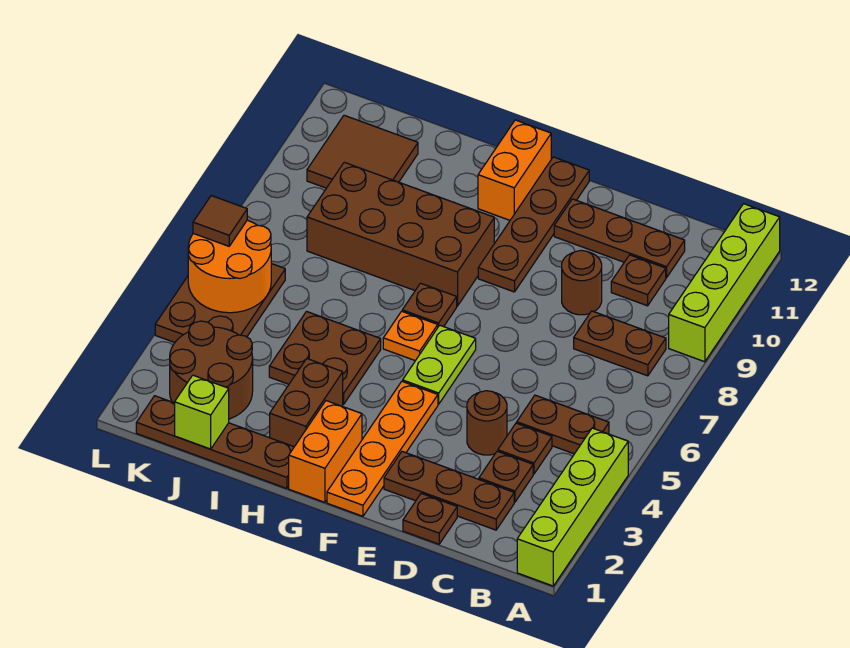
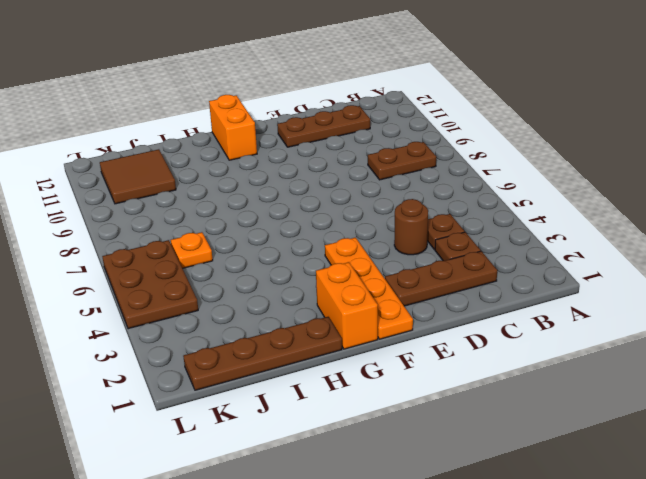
orange plate J6 level 1 -> orange plate G6 level 1
none -> lime brick A1:A4 level 1
none -> lime brick A9:A12 level 1
none -> brown plate B5:C5 level 1

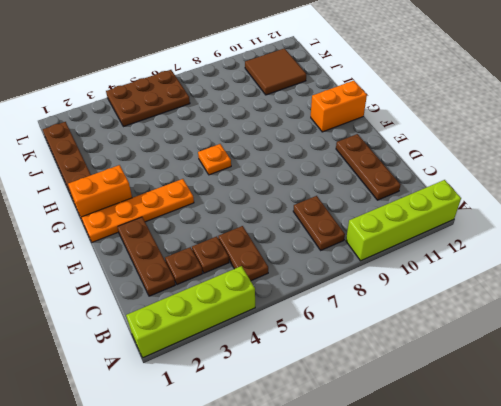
none -> brown plate C10 level 1
none -> brown plate D1 level 1
none -> brown round brick D4 level 1

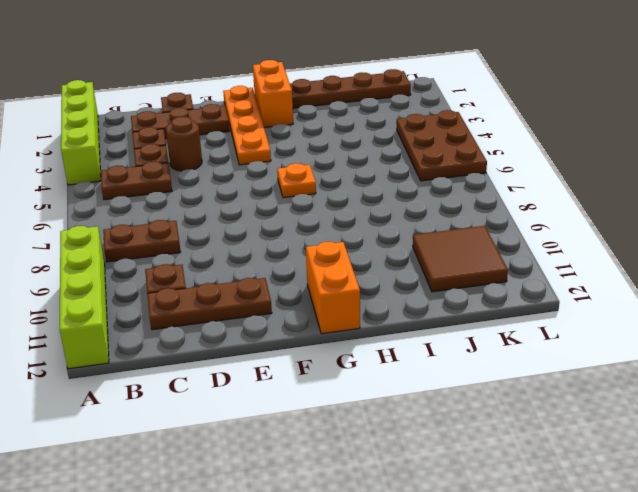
none -> brown round brick D9 level 1
none -> lime plate F5:F6 level 1
none -> brown plate F9:F12 level 1

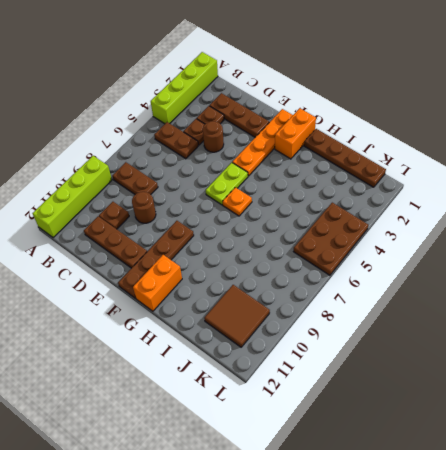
none -> brown plate D1 level 1
none -> brown plate G7 level 1
none -> brown brick G8:J9 level 1

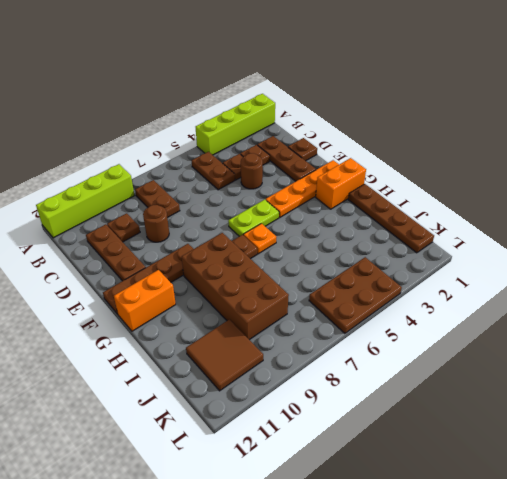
none -> brown brick H2:H3 level 1
none -> brown plate H4:I5 level 1
none -> brown round brick J2:K3 level 1

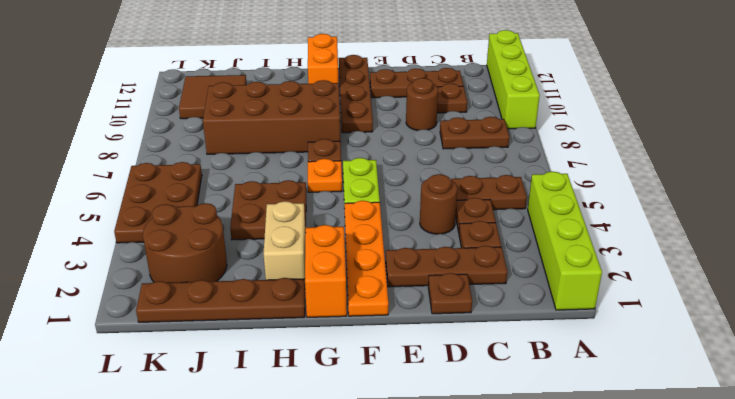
tan brick H2:H3 level 1 -> brown brick H2:H3 level 1
none -> lime brick J1 level 2
none -> orange round brick K5:L6 level 2
none -> brown tile L6 level 3

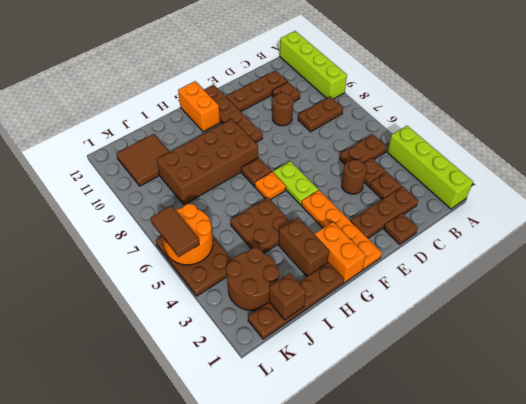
brown brick J1 level 2 -> lime brick J1 level 2
brown tile L5:L6 level 3 -> brown tile L6 level 3

